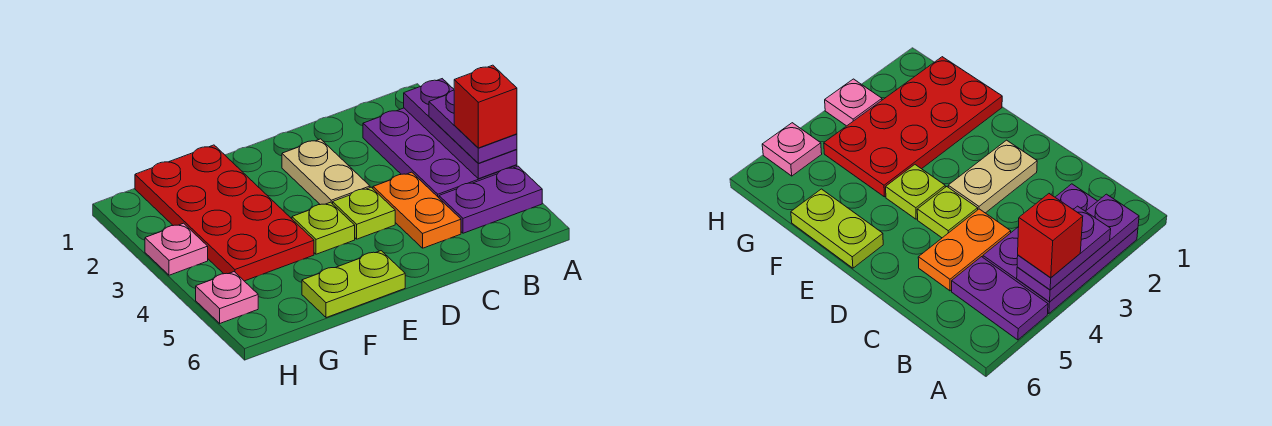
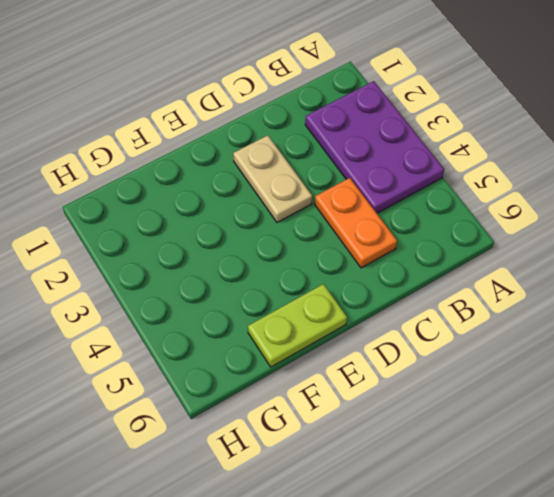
none -> purple plate A5:B5 level 1
none -> lime plate D4 level 1
none -> lime plate E4 level 1

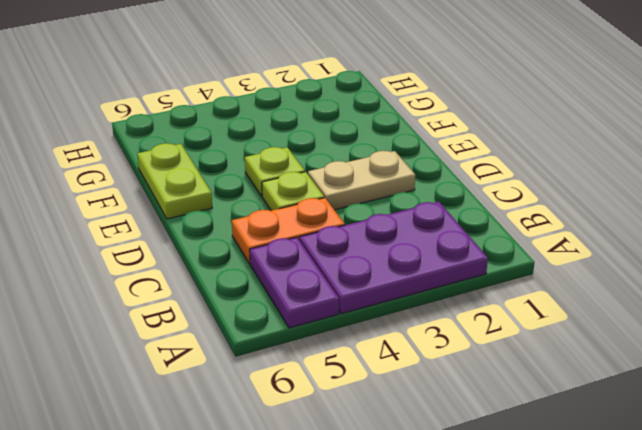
none -> red plate F1:G4 level 1
none -> pink plate H3 level 1
none -> pink plate H5 level 1

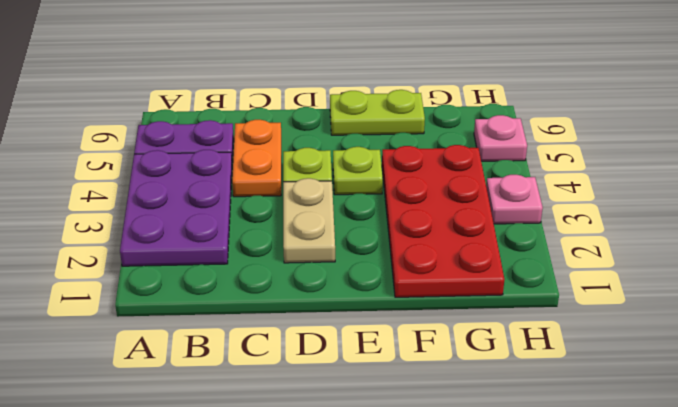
none -> purple plate A2:A4 level 2
none -> purple plate A3:A4 level 3
none -> red brick A4 level 4

